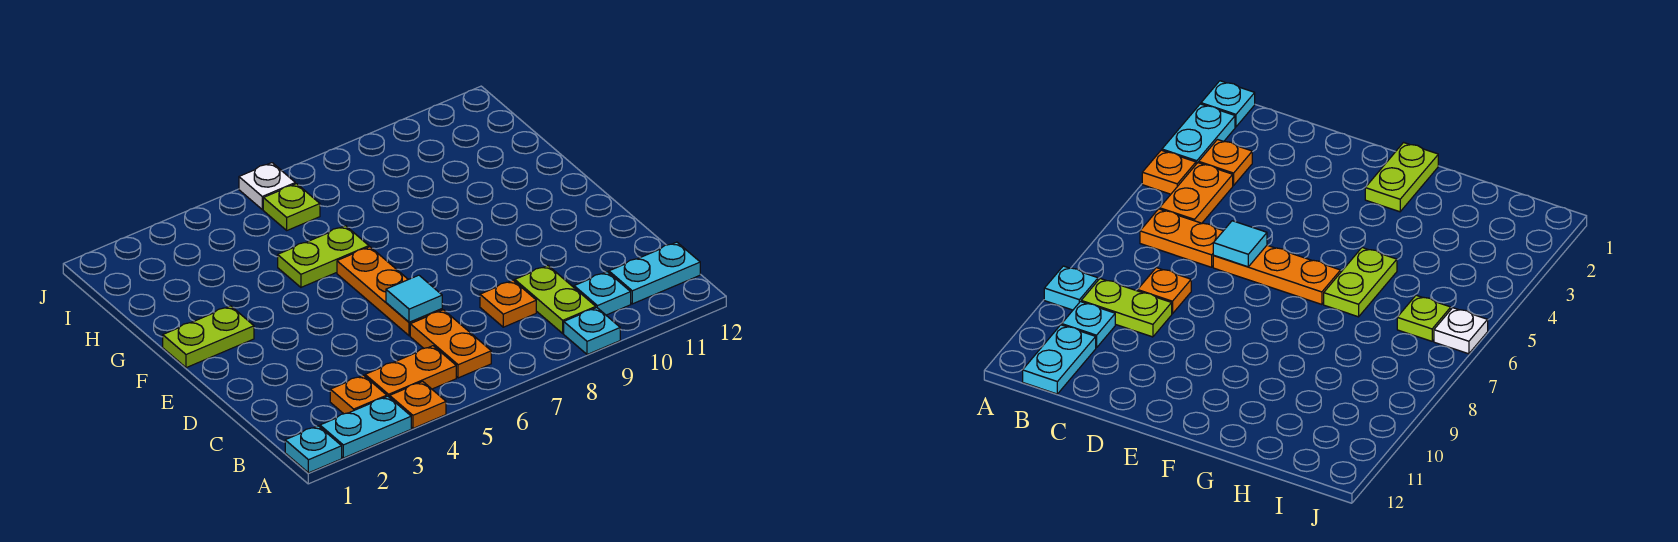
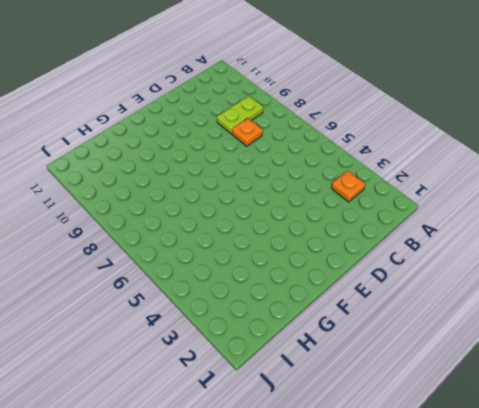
none -> cyan plate A1 level 1
none -> cyan plate A2:A3 level 1
none -> orange plate A4 level 1

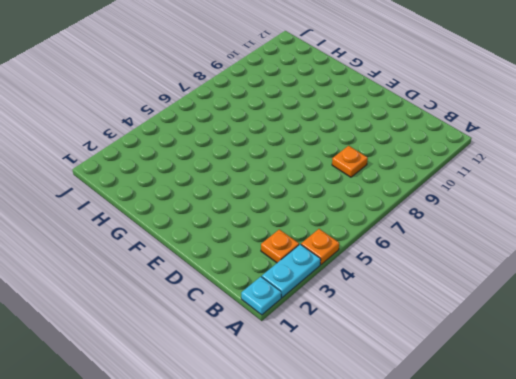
none -> cyan plate A9 level 1
none -> orange plate B4:B5 level 1
none -> orange plate B6:C6 level 1

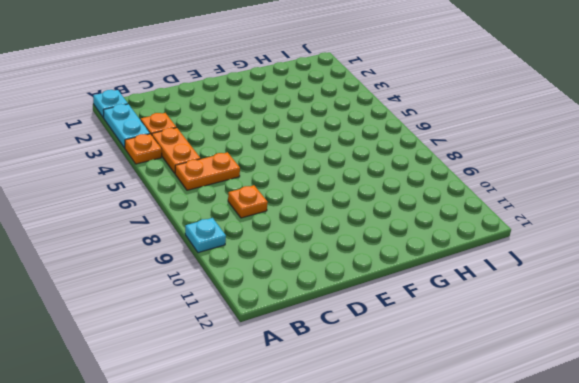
none -> lime plate B9:C9 level 1
none -> cyan plate B10 level 1
none -> cyan plate B11:B12 level 1

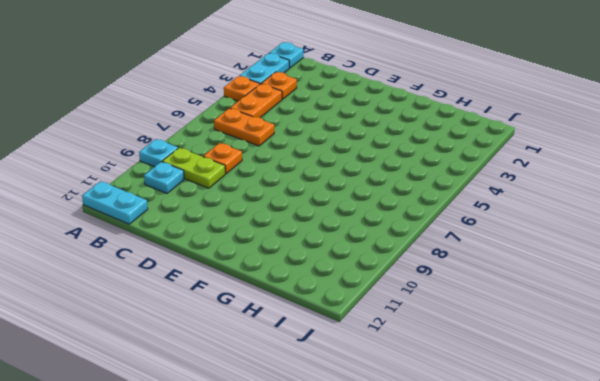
cyan plate A12:B12 level 1 -> cyan plate B11:B12 level 1
none -> orange plate D6:F6 level 1
none -> lime plate F1:F2 level 1
none -> lime plate G5:G6 level 1

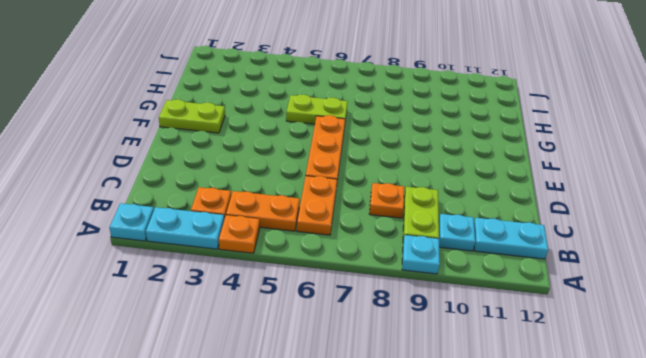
none -> lime plate I6 level 1
none -> white plate J6 level 1
none -> cyan tile D6 level 2

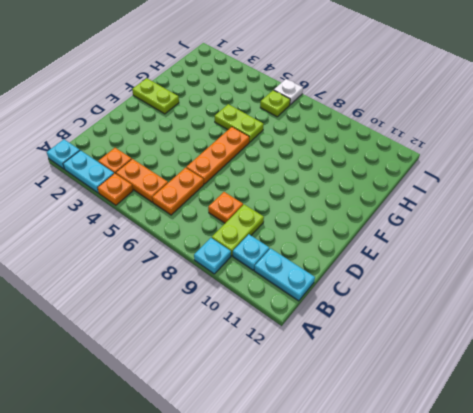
none -> cyan tile D6 level 2

